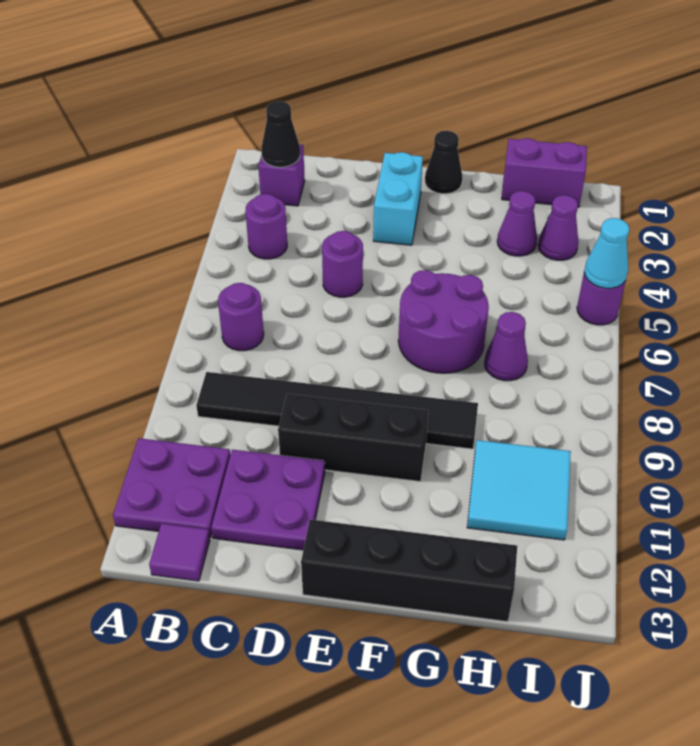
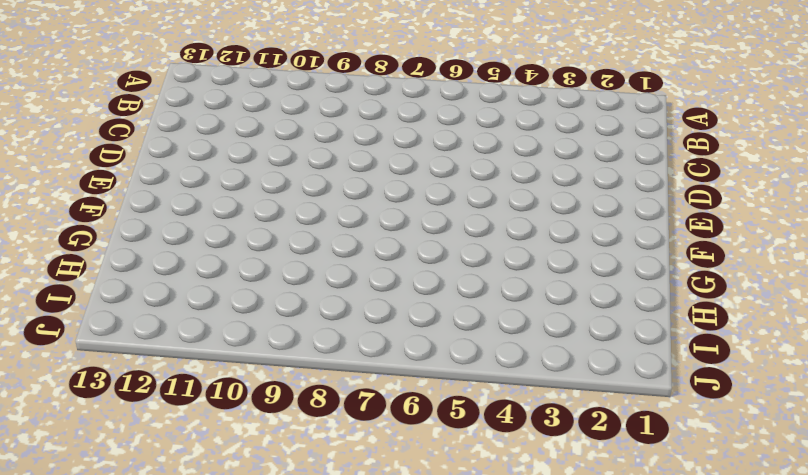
none -> purple plate A11:B12 level 1
none -> purple brick B2 level 1
none -> purple round brick B4 level 1

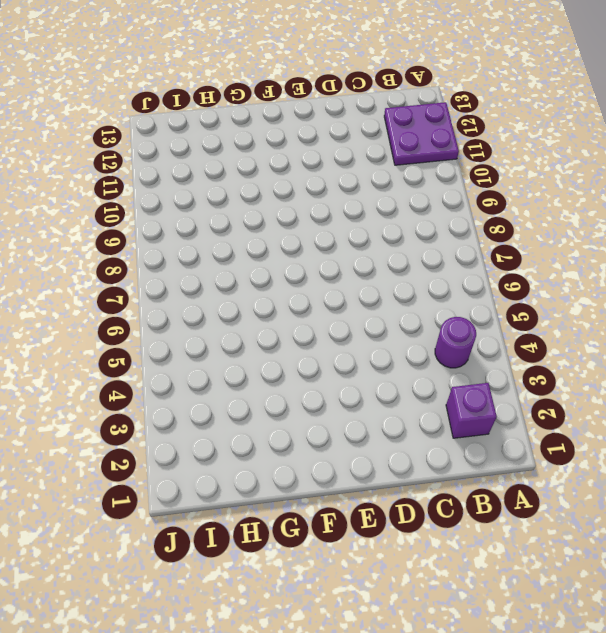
none -> purple round brick B7 level 1
none -> black tile B9:G9 level 1
none -> purple tile B13 level 1

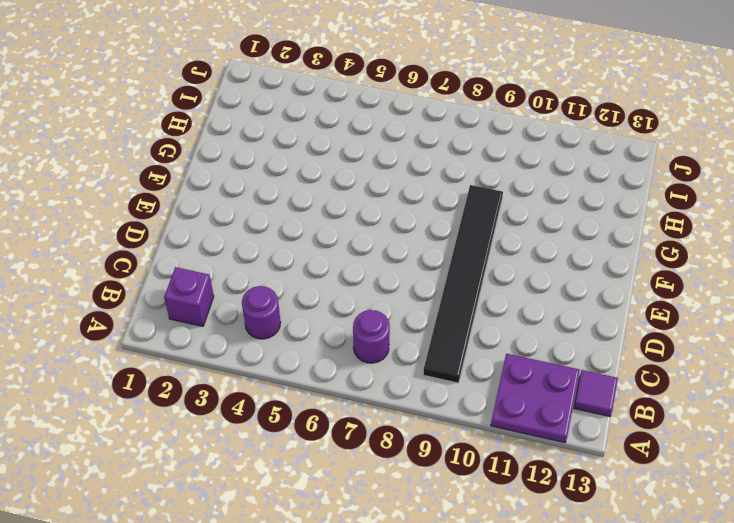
none -> purple plate C11:D12 level 1
none -> purple round brick D5 level 1
none -> black brick D10:F10 level 1

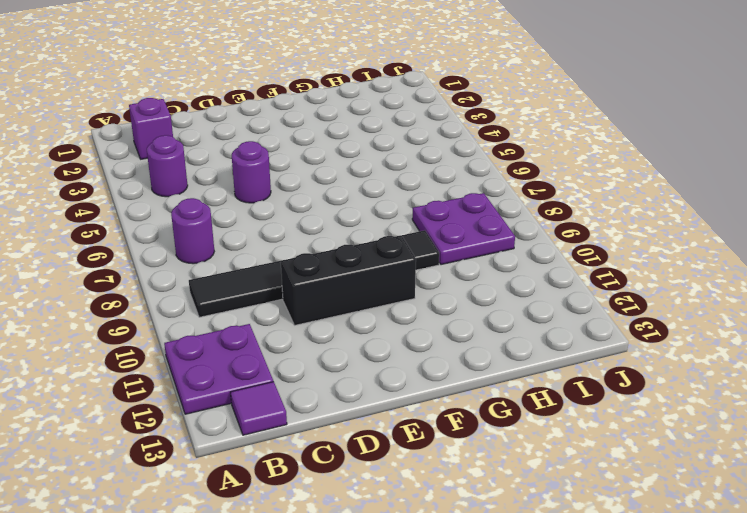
purple plate H8:I9 level 1 -> purple plate C11:D12 level 1
none -> cyan brick E2:E3 level 1
none -> black brick E13:H13 level 1
none -> black cone F1 level 1

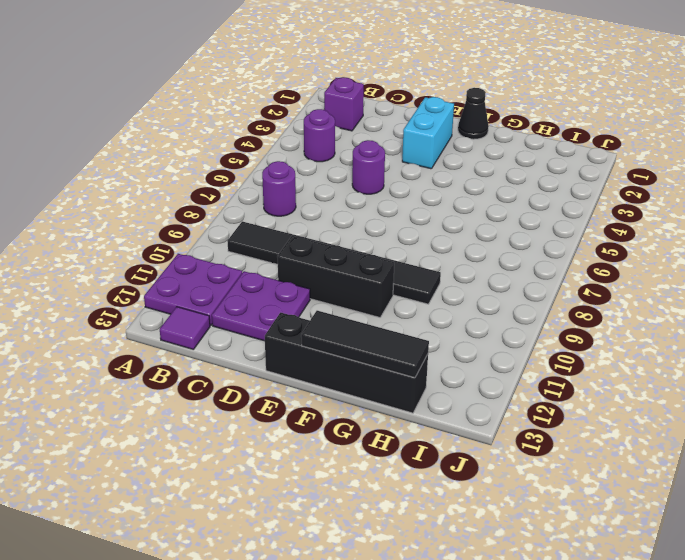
black tile F13:H13 level 2 -> none
none -> purple round brick F6:G7 level 1
none -> purple brick H1:I1 level 1
none -> purple cone H3 level 1

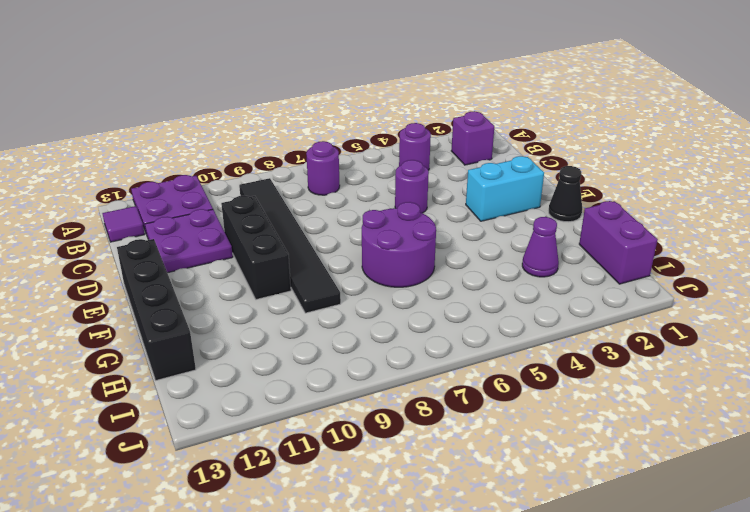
none -> purple cone H7 level 1
none -> cyan tile H10:I11 level 1
none -> purple cone I3 level 1

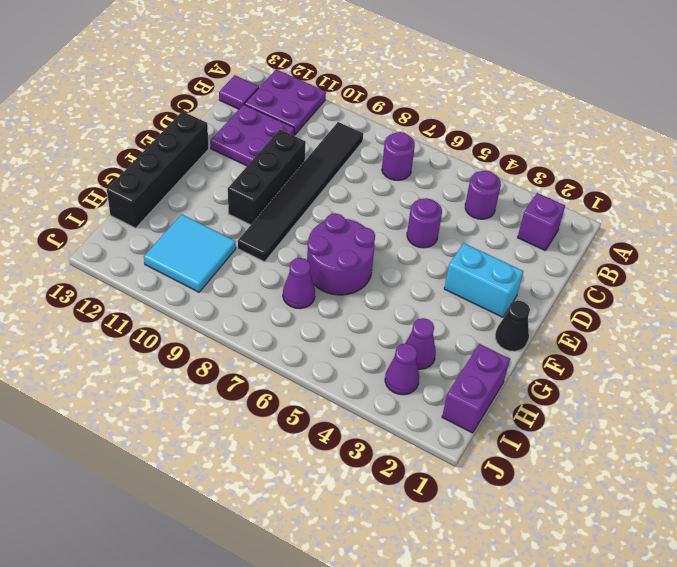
none -> purple round brick J5 level 1
none -> black cone B2 level 2
none -> cyan cone J5 level 2

